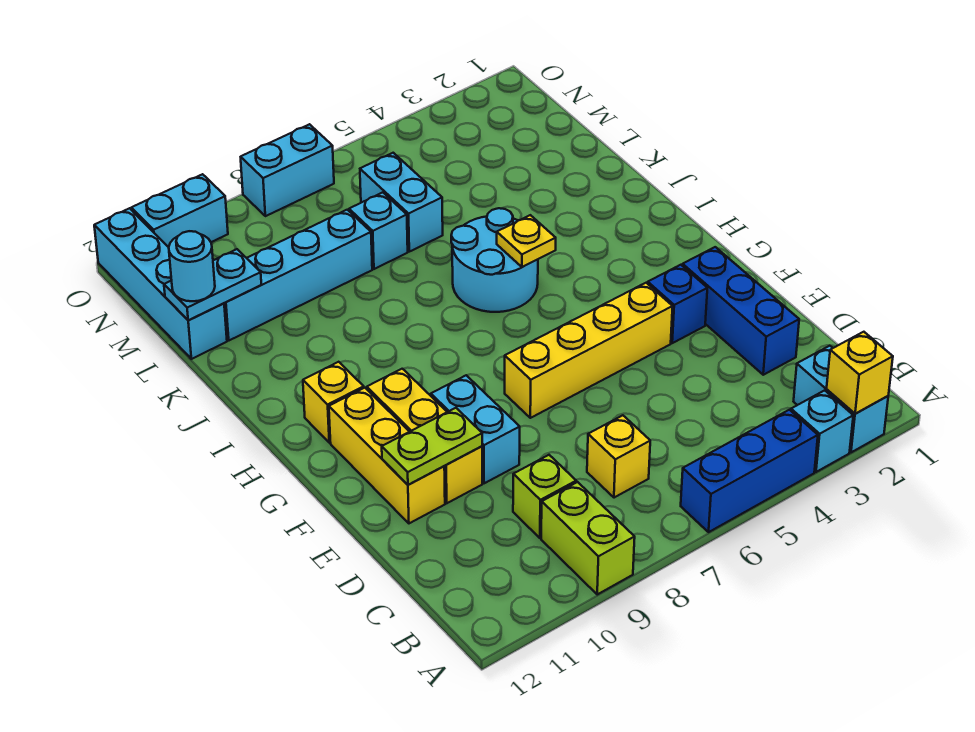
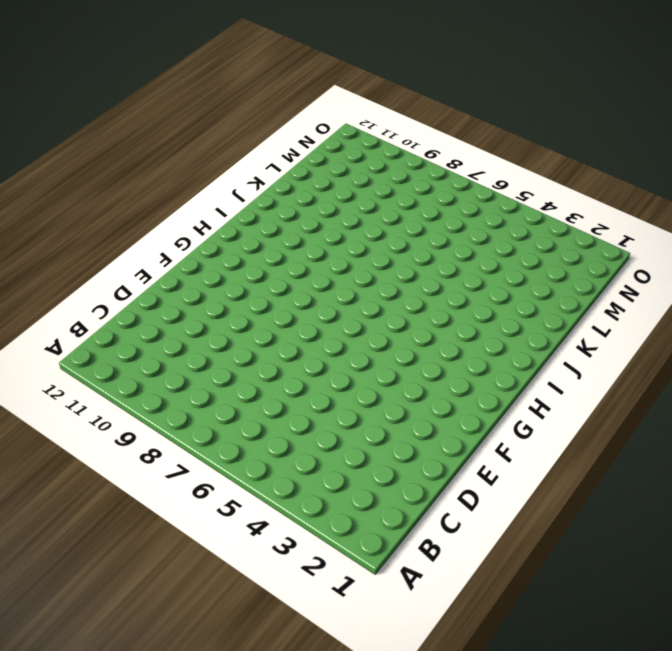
none -> cyan brick A2:B2 level 1
none -> cyan brick A3 level 1
none -> blue brick A4:A6 level 1

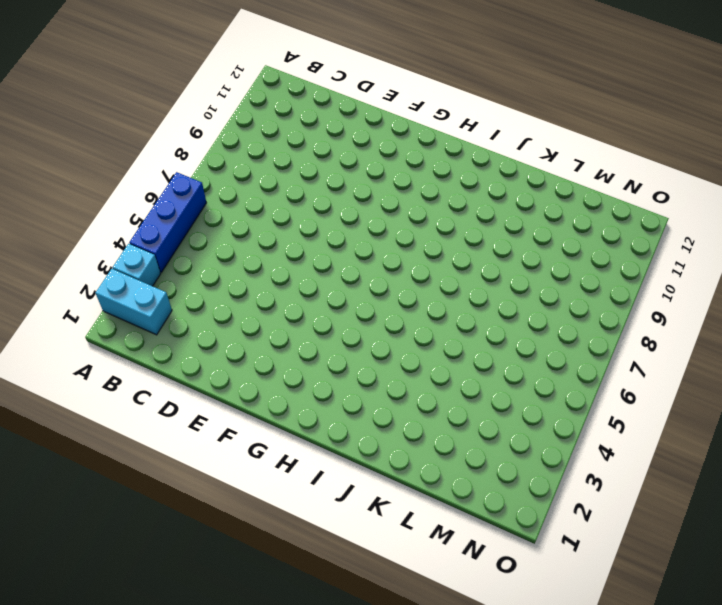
none -> lime brick A9:B9 level 1
none -> yellow brick C7 level 1
none -> lime brick C9 level 1

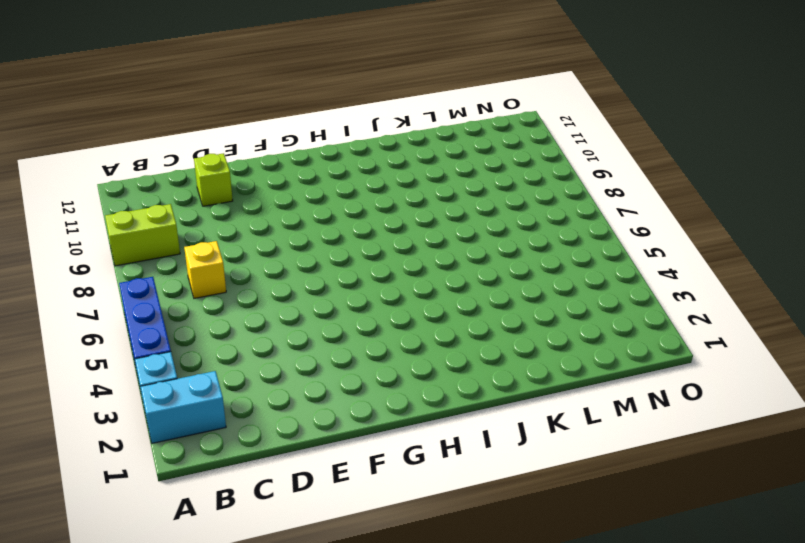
lime brick D11 level 1 -> lime brick C9 level 1
none -> blue brick D2:F2 level 1
none -> cyan brick E9:F9 level 1
none -> yellow brick E10:G10 level 1

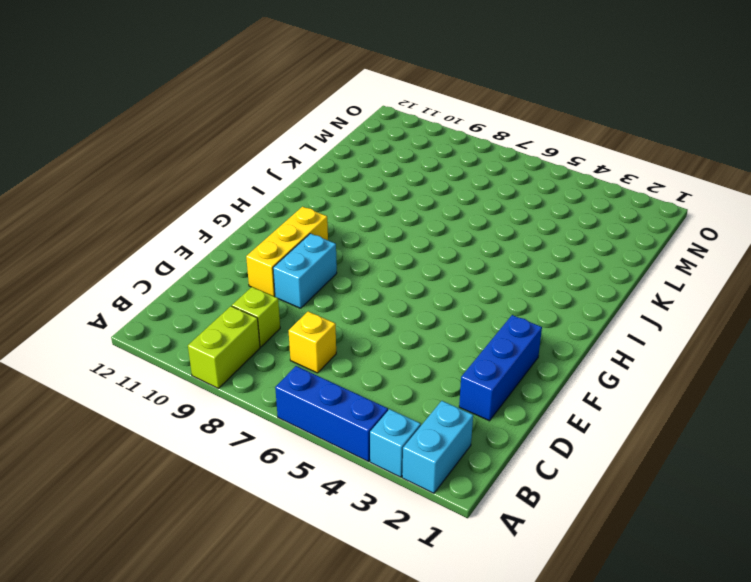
none -> yellow brick E11:G11 level 1
none -> blue brick F3 level 1
none -> yellow brick F4:F7 level 1

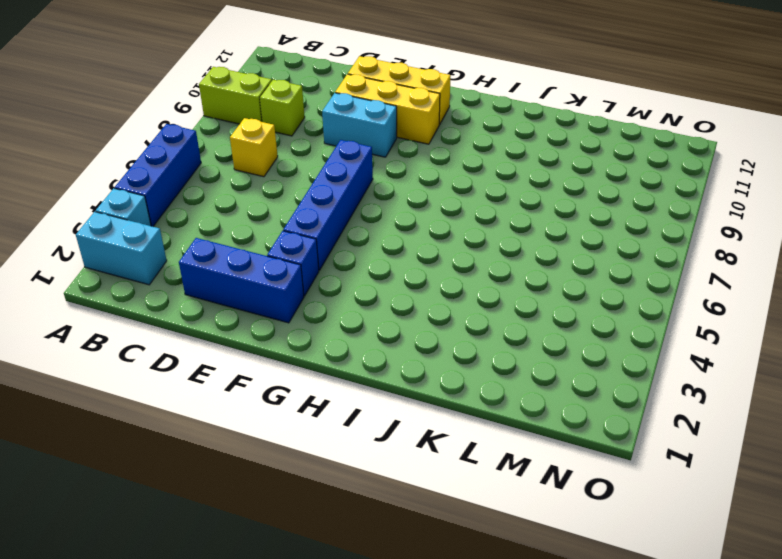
blue brick F4:F7 level 1 -> yellow brick F4:F7 level 1
none -> yellow brick H11 level 1
none -> cyan round brick I5:J6 level 1
none -> cyan brick L6:M6 level 1

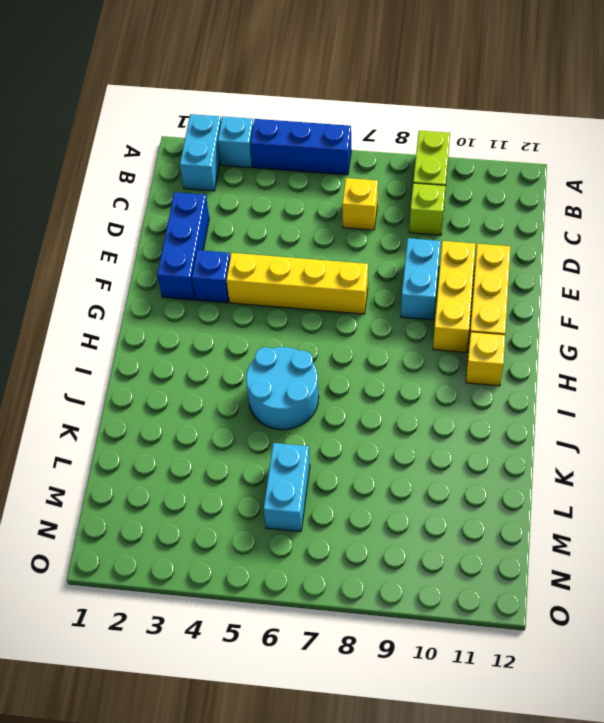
none -> cyan brick L7 level 1
none -> cyan brick L8:L11 level 1
none -> cyan brick L12:O12 level 1

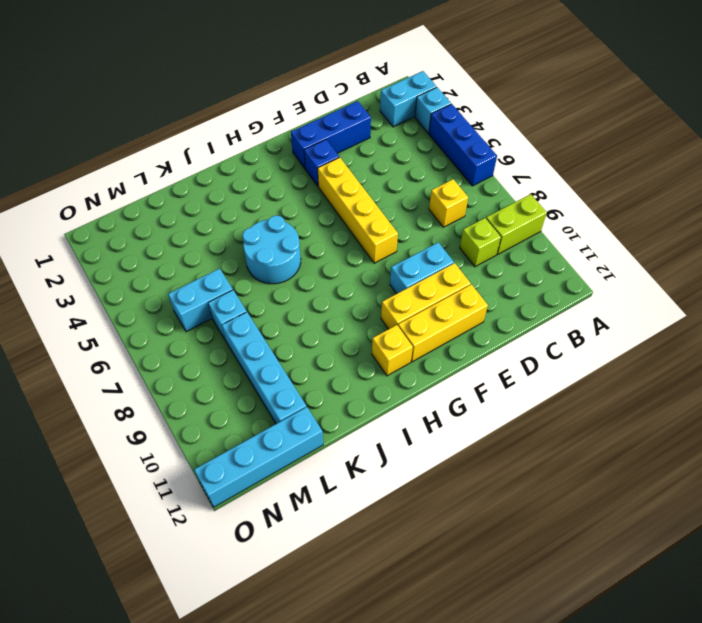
none -> cyan brick O7:O8 level 1
none -> cyan brick O10:O11 level 1
none -> yellow brick A2 level 2

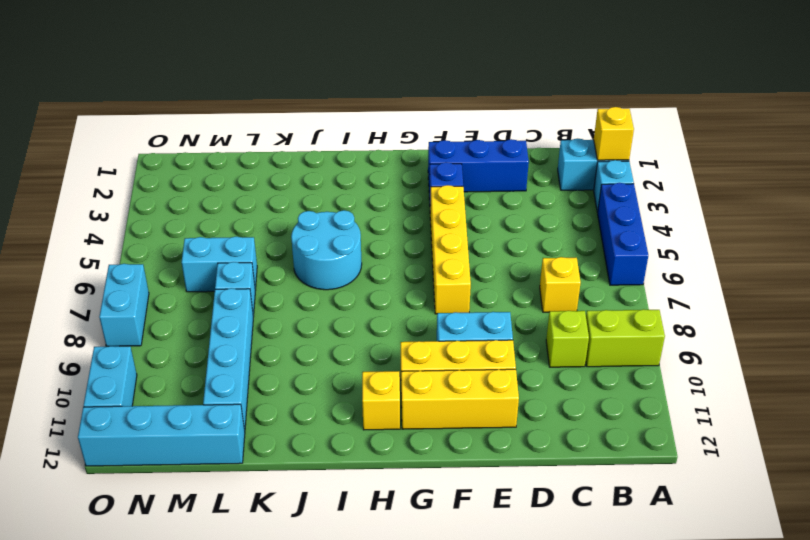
none -> lime plate E10:E11 level 2
none -> yellow plate I5 level 2
none -> cyan plate L11:L12 level 2

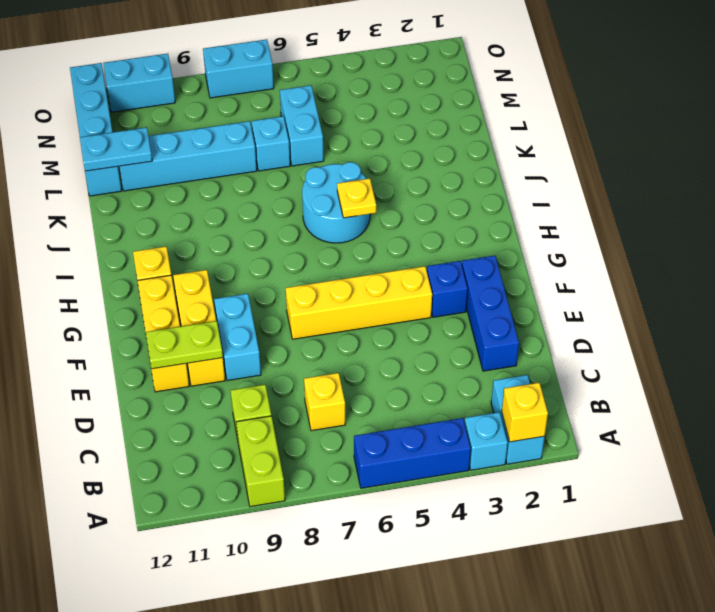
none -> cyan round brick L12 level 3

